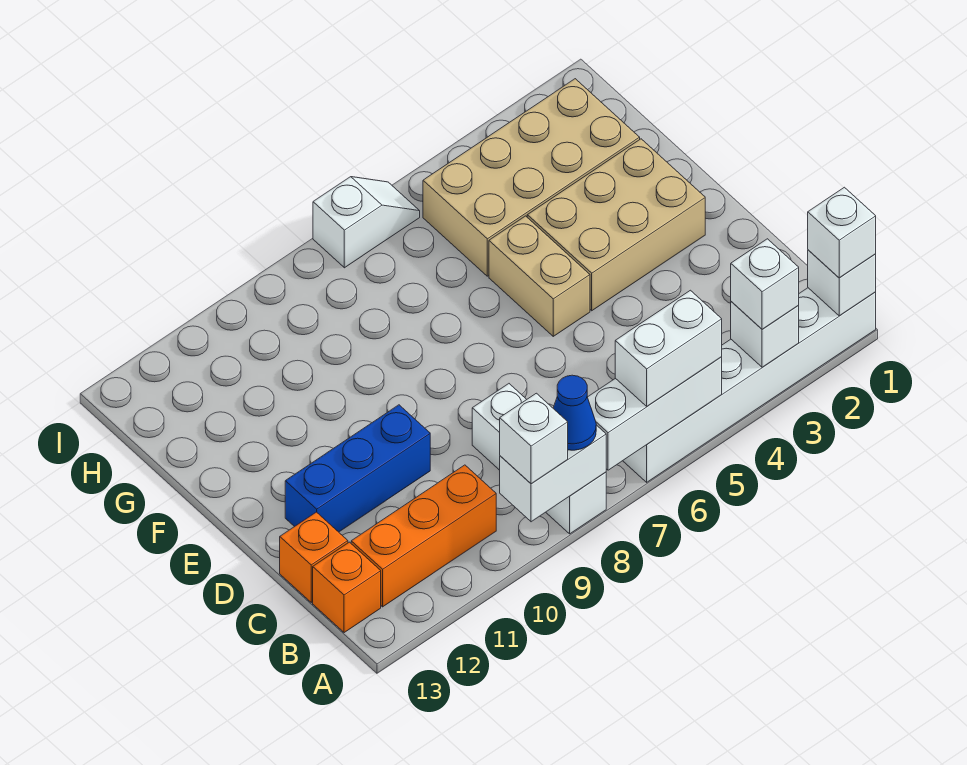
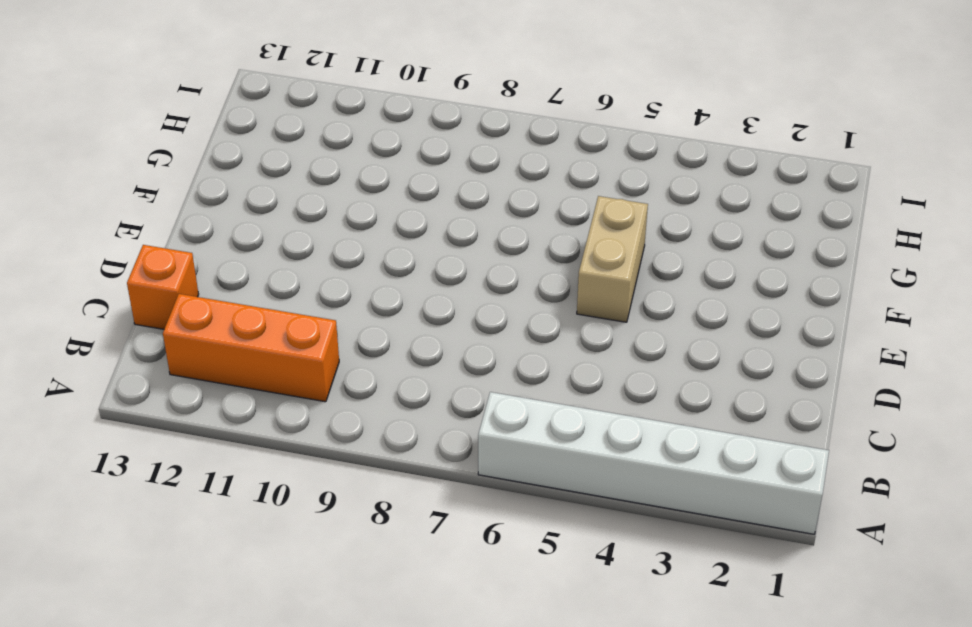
none -> white brick A8:C8 level 1
none -> orange brick B13 level 1
none -> blue brick D10:D12 level 1

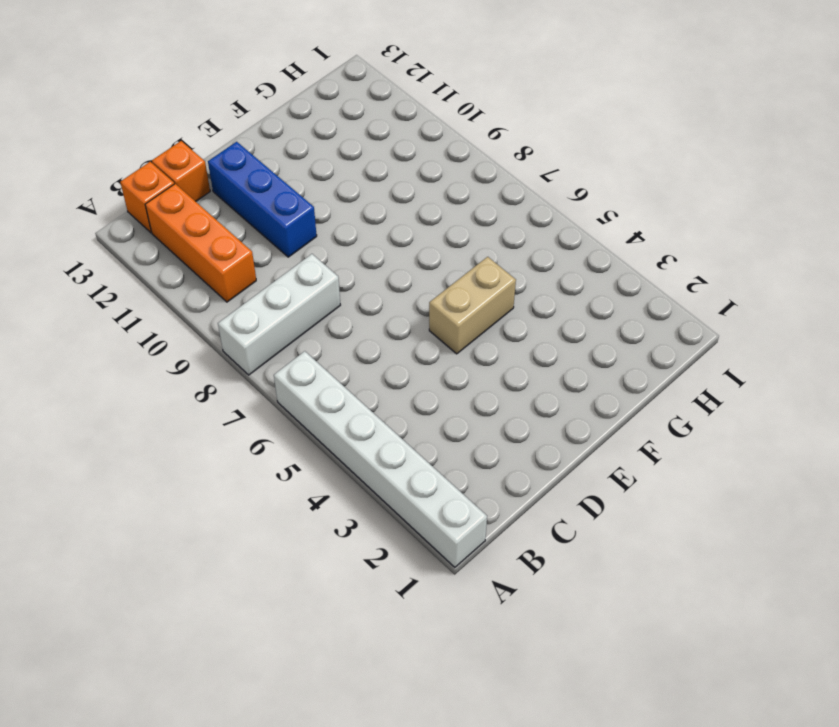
none -> tan brick E2:F4 level 1
none -> tan brick G2:H5 level 1
none -> white slope I6:I7 level 1 top 7

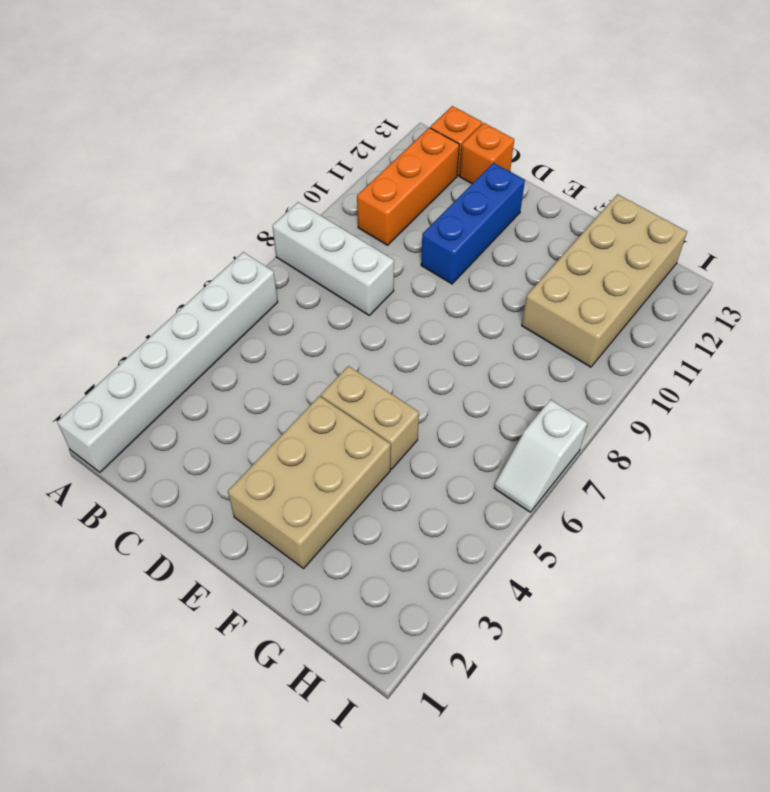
tan brick G10:H13 level 1 -> tan brick G2:H5 level 1
none -> white brick A1 level 2
none -> white brick A3 level 2
none -> white brick A5:A7 level 2

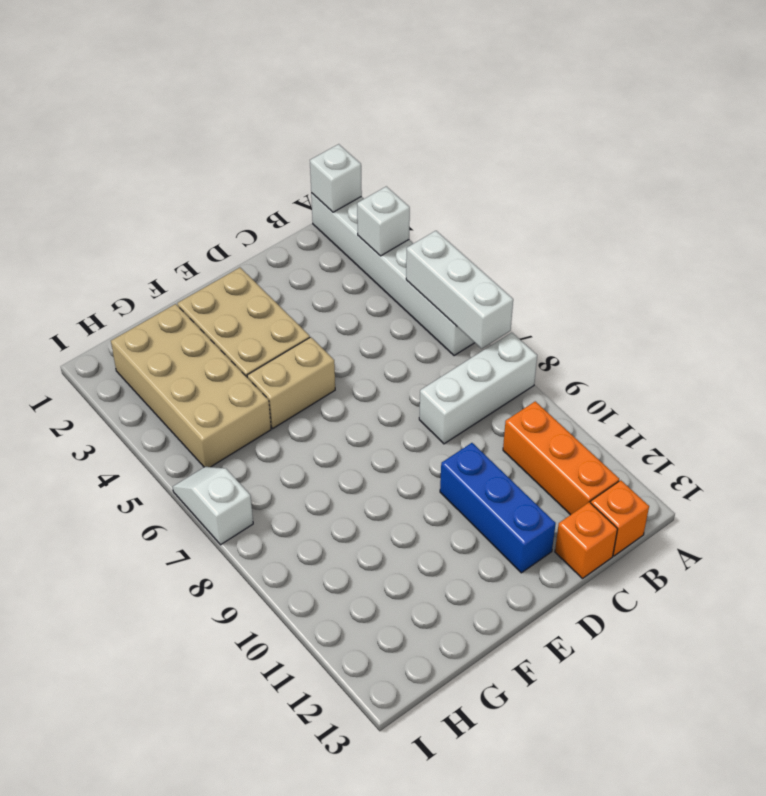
none -> white brick A8:A9 level 2
none -> white brick A1 level 3
none -> white brick A3 level 3

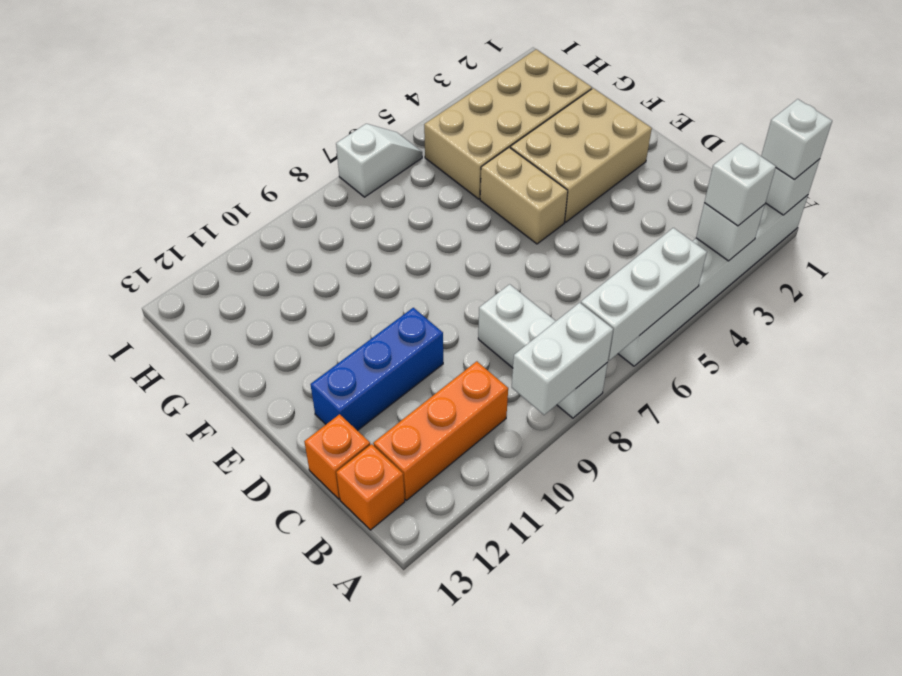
none -> white brick A5:A6 level 3
none -> blue cone A8 level 3
none -> white brick A9 level 3

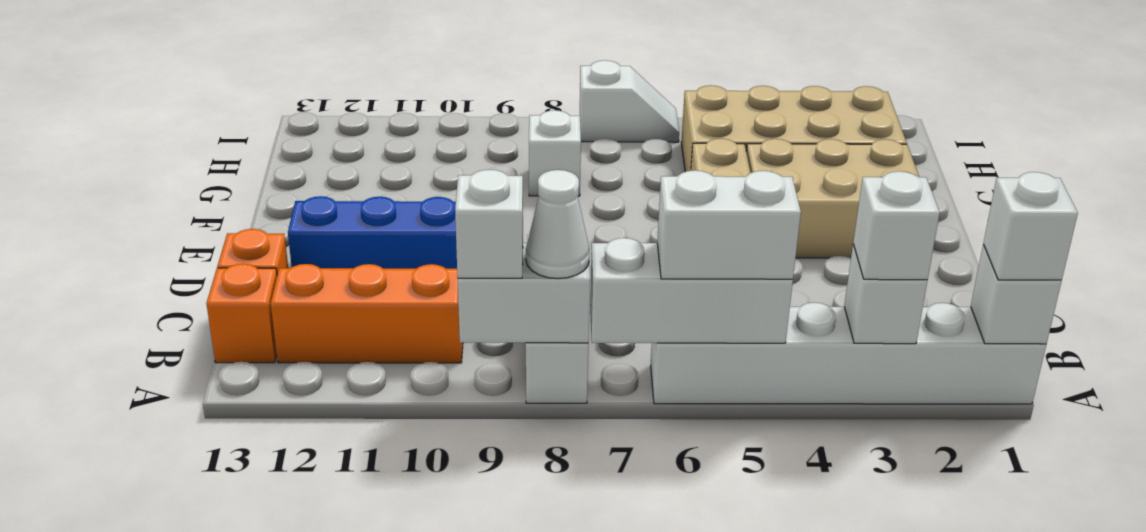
white cone A8 level 3 -> blue cone A8 level 3
white brick G8 level 1 -> none

